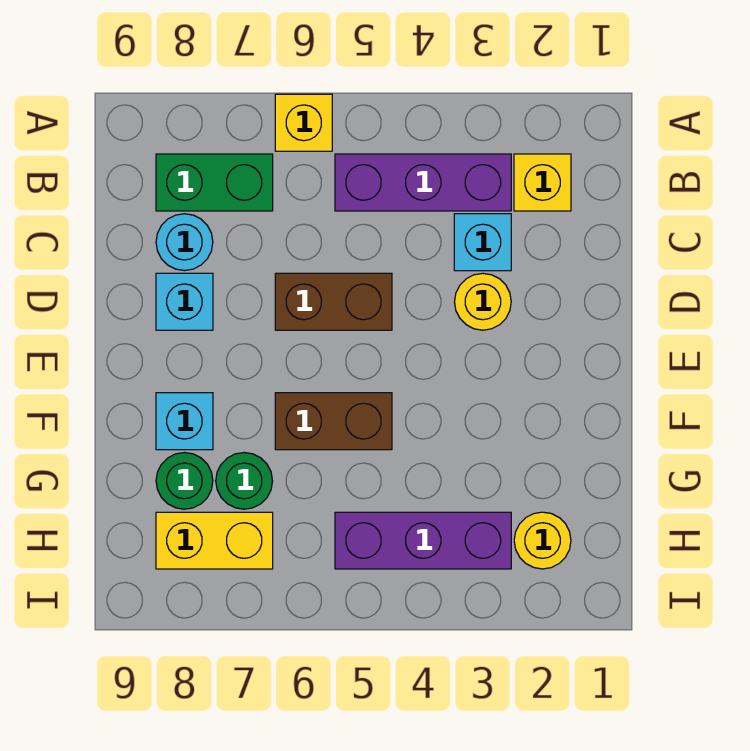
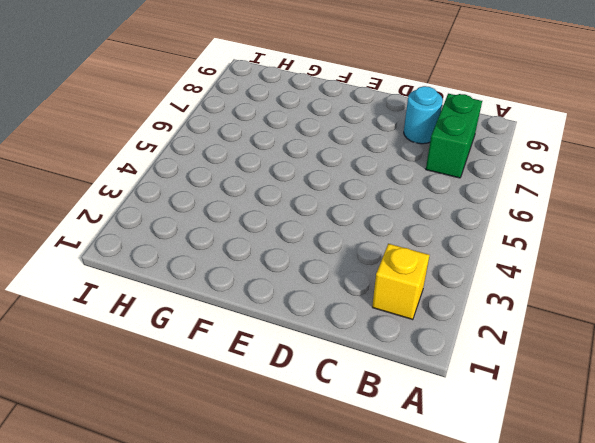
none -> yellow brick A6 level 1
none -> purple brick B3:B5 level 1
none -> cyan brick C3 level 1

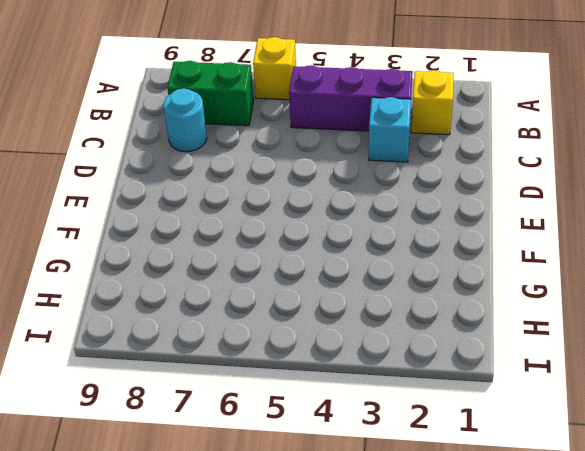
none -> yellow round brick D3 level 1
none -> brown brick D5:D6 level 1
none -> cyan brick D8 level 1

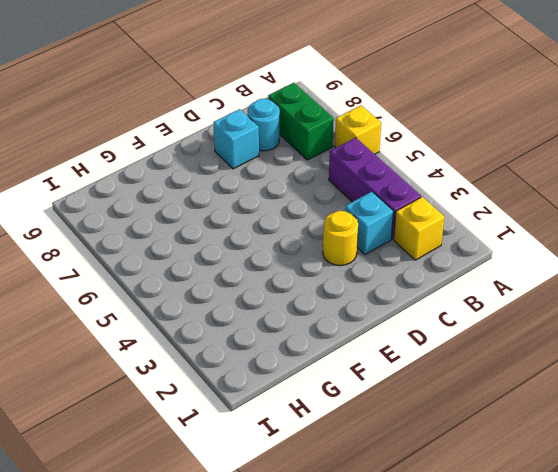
none -> brown brick D5:D6 level 1
none -> brown brick F5:F6 level 1
none -> cyan brick F8 level 1

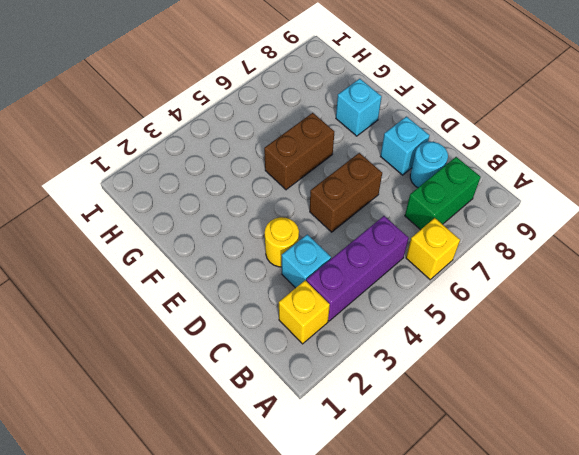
none -> green round brick G7 level 1
none -> green round brick G8 level 1
none -> yellow round brick H2 level 1

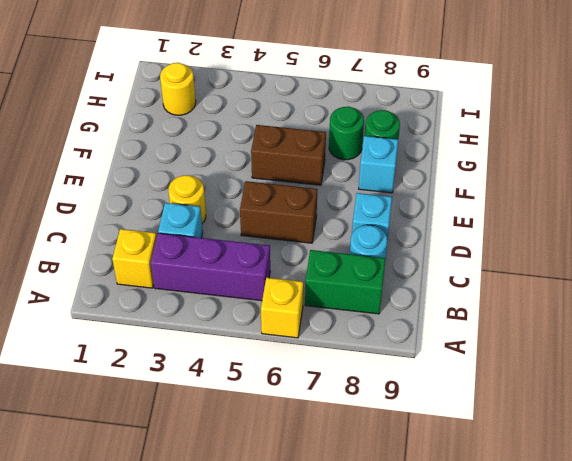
none -> purple brick H3:H5 level 1
none -> yellow brick H7:H8 level 1

